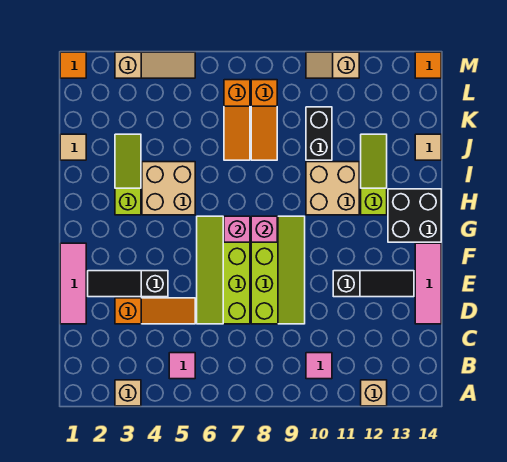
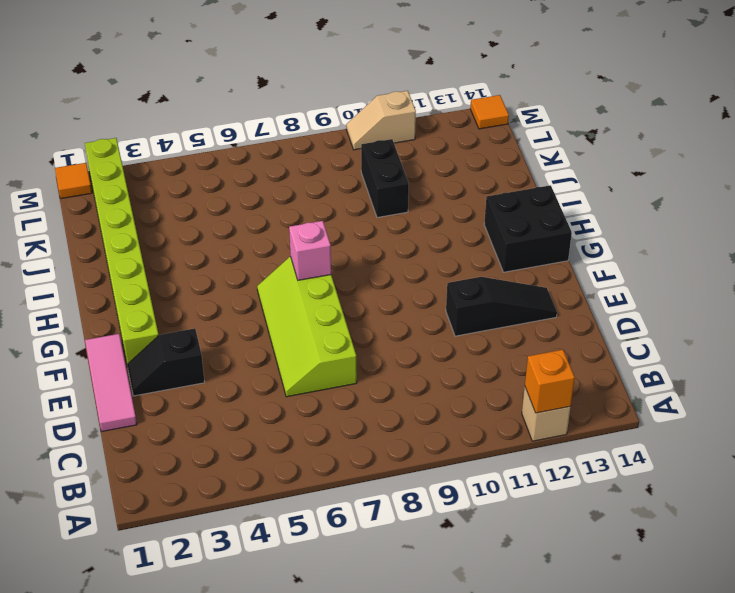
orange brick A12 level 2 -> none
black slope E2:E3 level 1 top 3 -> black slope E2:E4 level 1 top 4
lime brick F2:M2 level 1 -> none
none -> tan brick A3 level 1
none -> pink tile B5 level 1
none -> pink tile B10 level 1

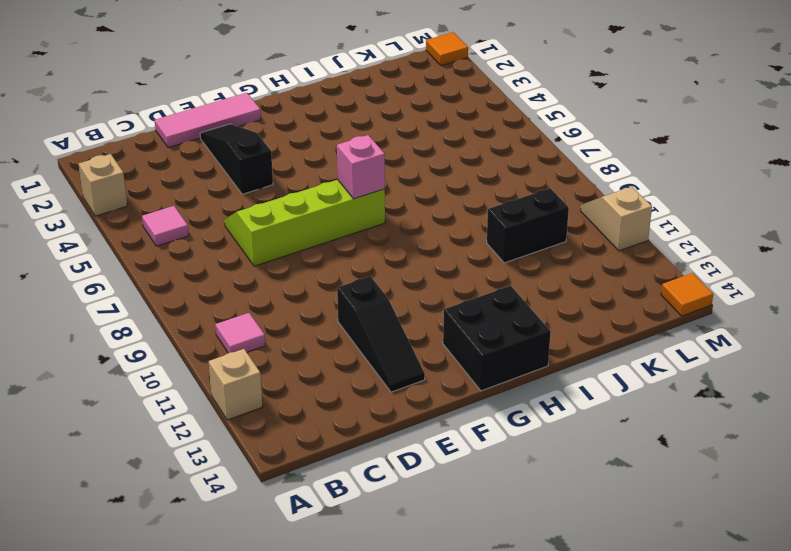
none -> orange slope D3:D5 level 1 top 3
none -> lime slope D8:G9 level 1 top 8
none -> pink tile D14:F14 level 1

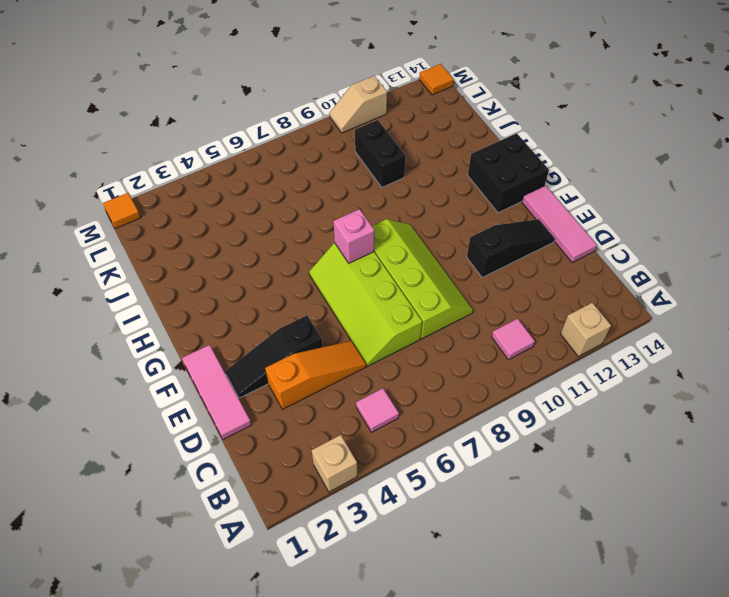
none -> lime slope H3:J3 level 1 top H
none -> tan brick H4:I5 level 1
none -> tan brick H10:I11 level 1

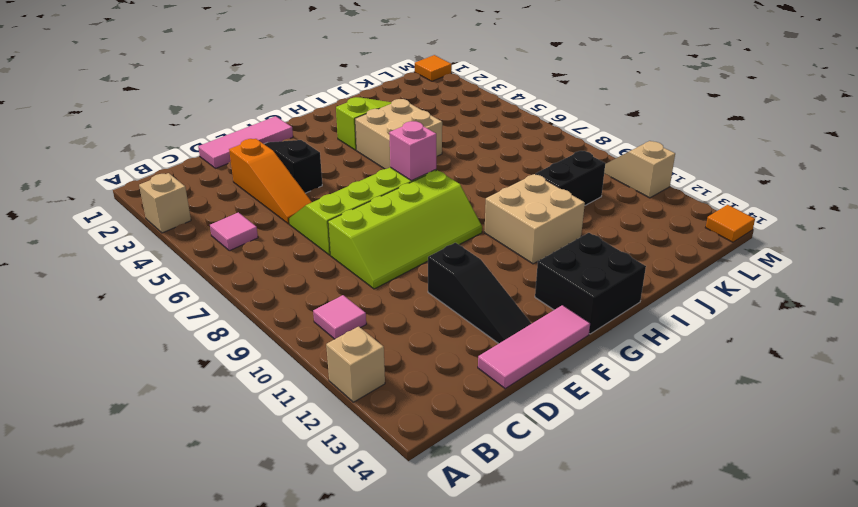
none -> lime slope H12:J12 level 1 top H
none -> tan tile J1 level 1
none -> orange slope J7:L7 level 1 top L

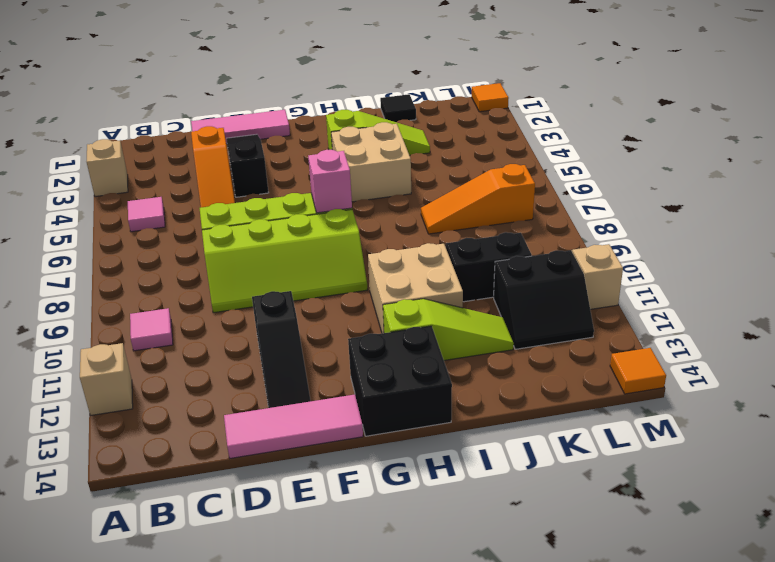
black tile J1 level 1 -> tan tile J1 level 1
black slope K11:L12 level 1 top 11 -> none
none -> orange slope J8:L8 level 1 top L
none -> tan tile J14 level 1
none -> tan slope M3:M5 level 1 top 3

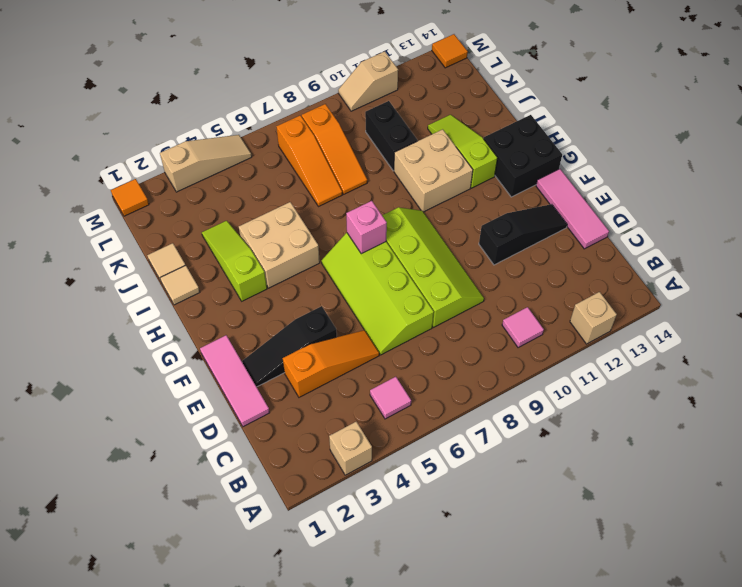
tan tile I1 level 1 -> tan tile J14 level 1
none -> pink brick G8 level 2

